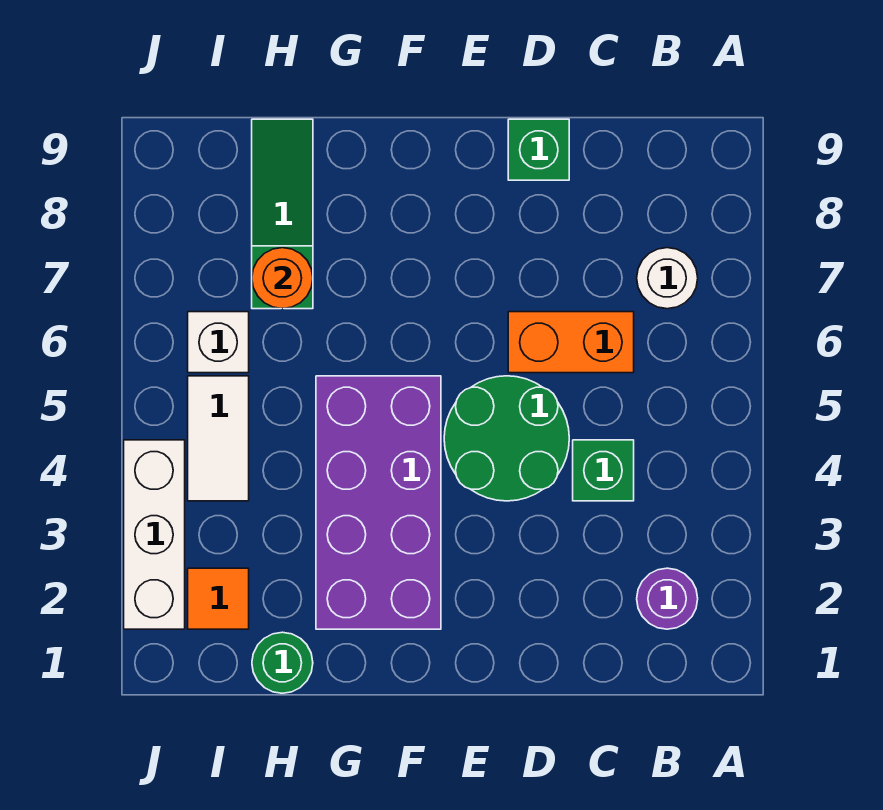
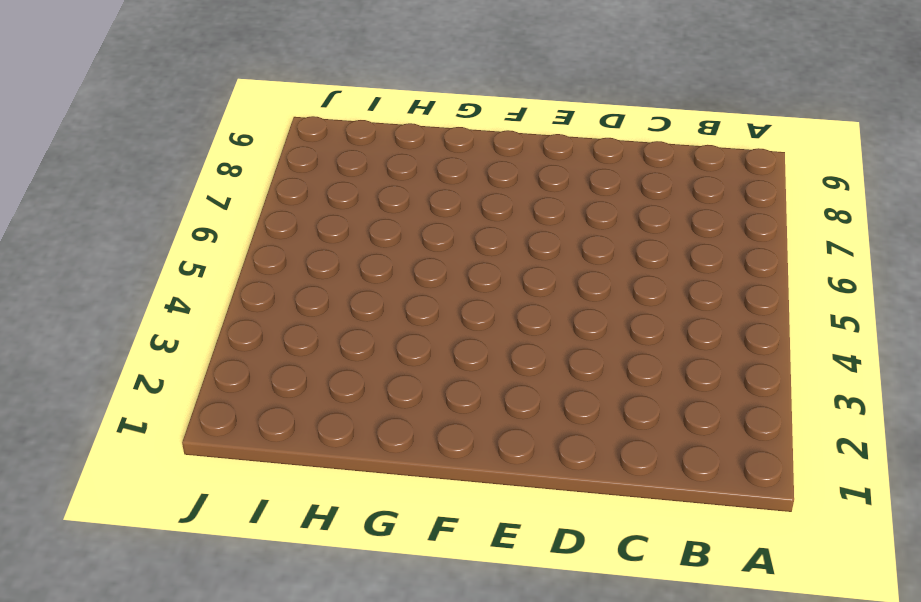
none -> purple round brick B2 level 1
none -> white round brick B7 level 1
none -> green brick C4 level 1

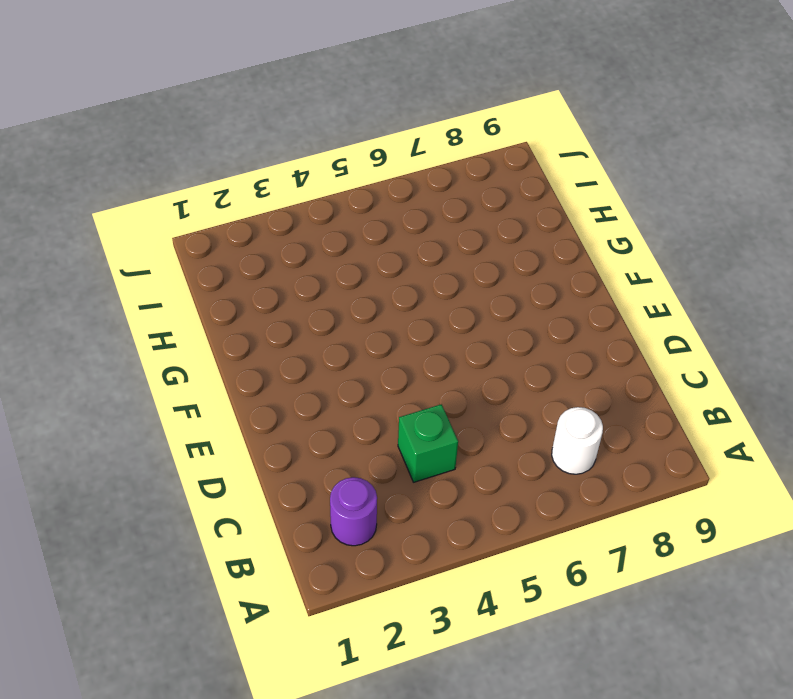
none -> orange brick C6:D6 level 1
none -> green round brick D4:E5 level 1
none -> green brick D9 level 1

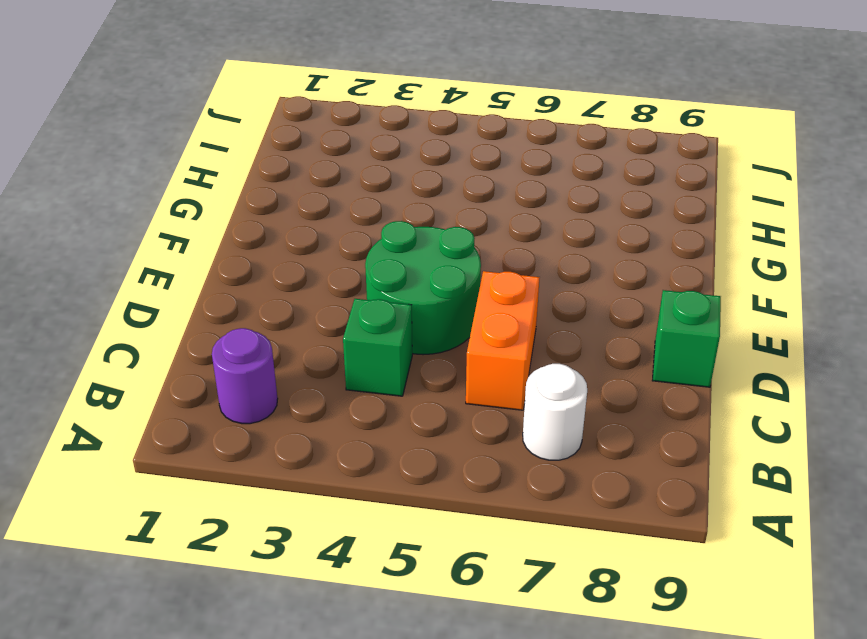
none -> purple brick F2:G5 level 1
none -> green round brick H1 level 1
none -> green slope H7:H9 level 1 top 7

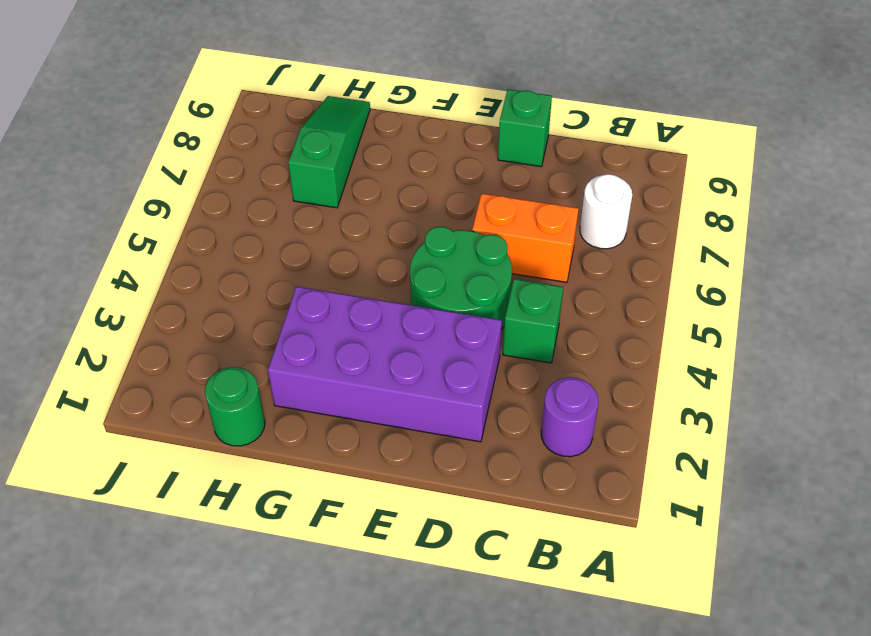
purple brick D2:G3 level 1 -> purple brick F2:G5 level 1
none -> orange tile I2 level 1
none -> white tile I4:I5 level 1
none -> white brick I6 level 1

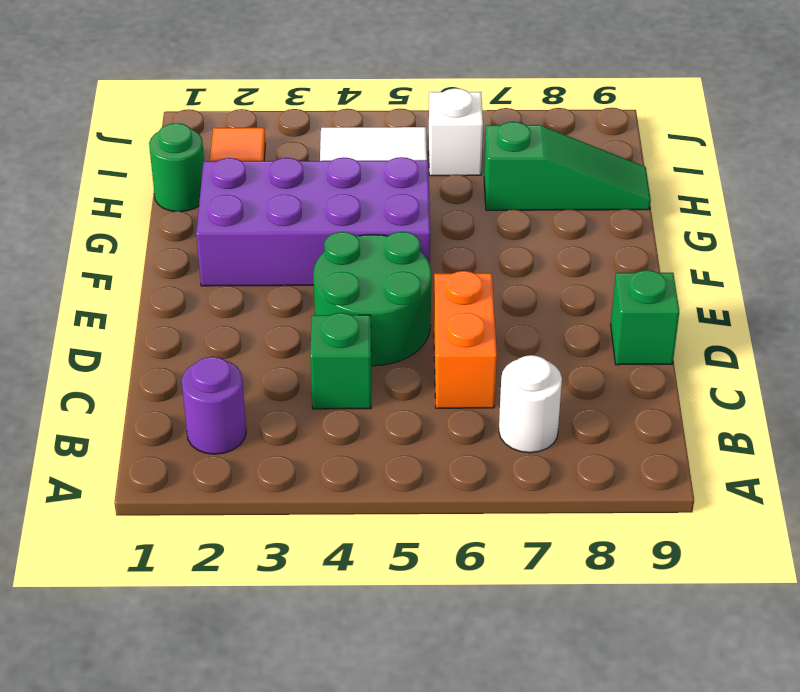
none -> white brick J2:J4 level 1
none -> orange round brick H7 level 2

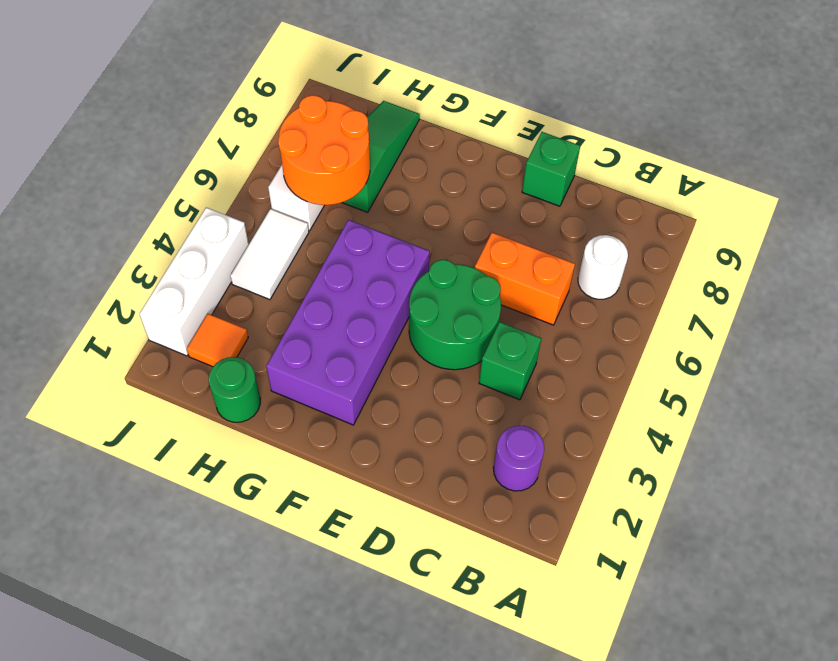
orange round brick H6:I7 level 2 -> orange round brick H7 level 2

